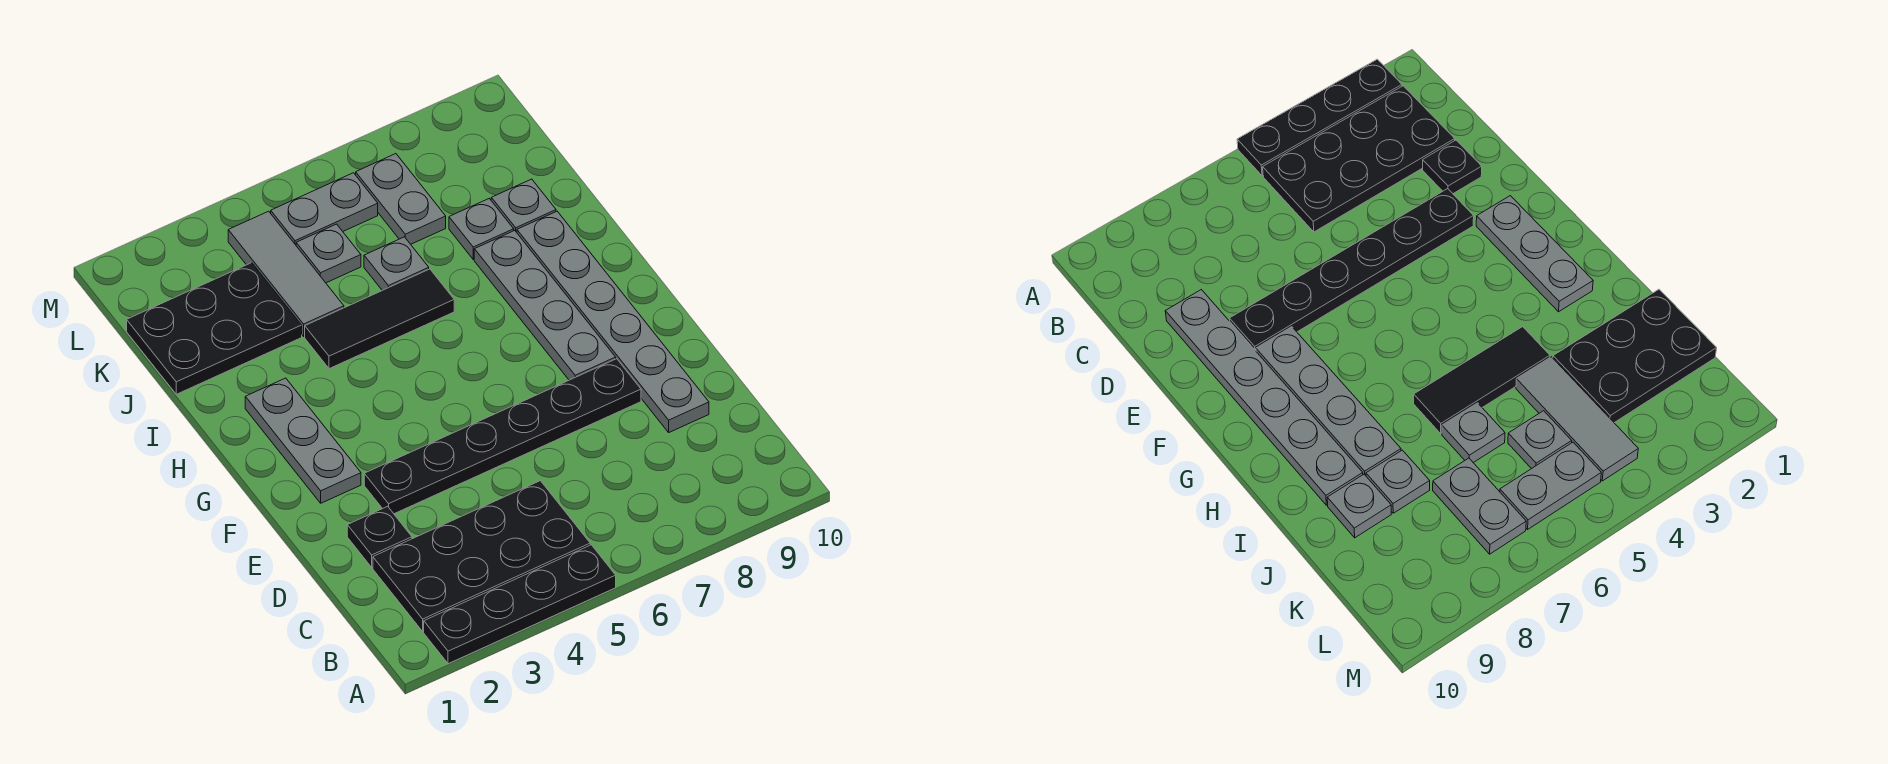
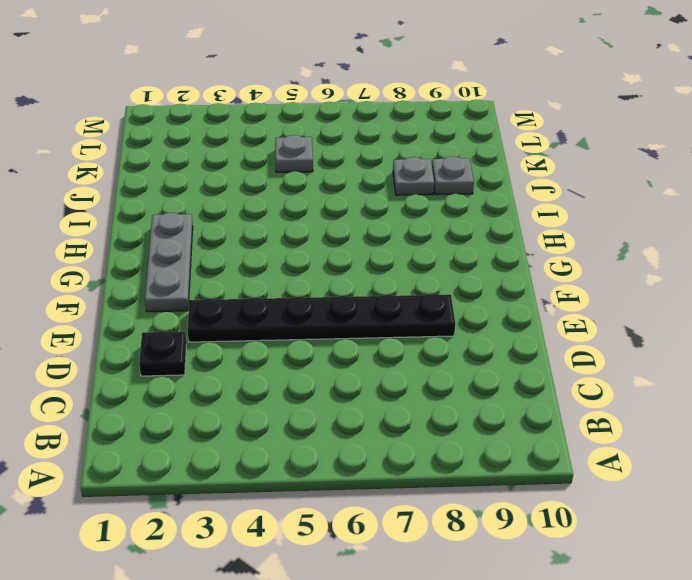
none -> black plate A2:A5 level 1
none -> black plate B2:C5 level 1
none -> grey plate D9:I9 level 1

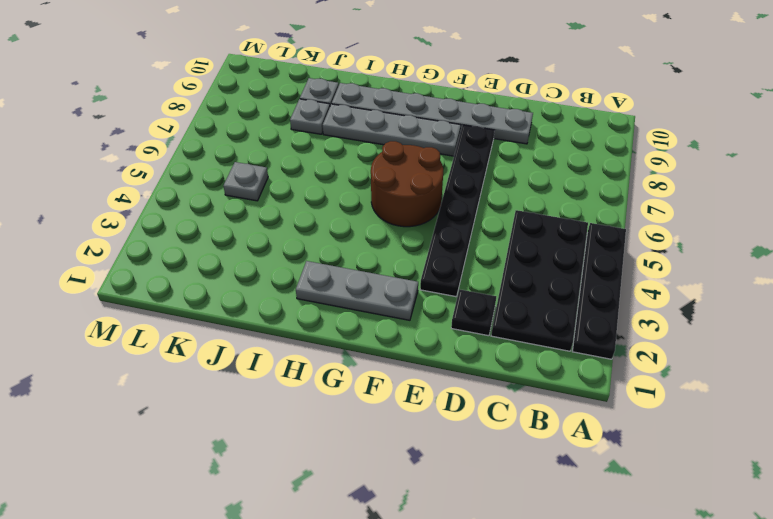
brown round brick F5:G6 level 1 -> none
none -> black tile I4:I6 level 1
none -> black plate J1:K3 level 1
none -> grey tile J4:L4 level 1

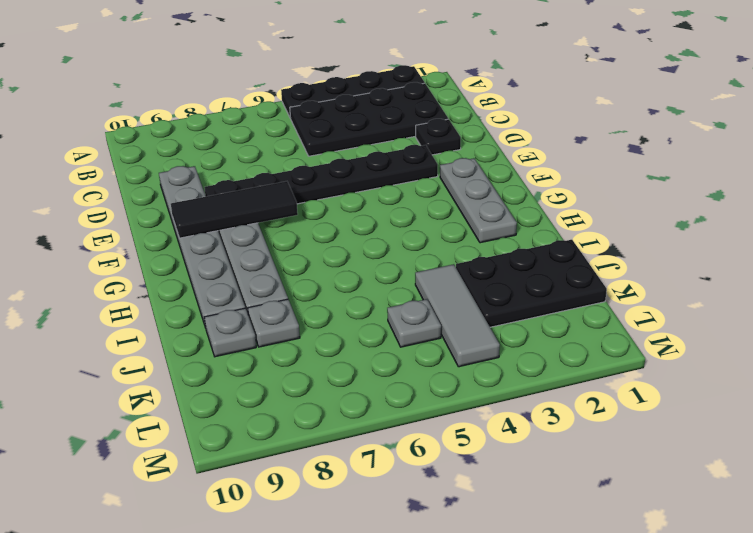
black tile F7:F9 level 2 -> black tile I4:I6 level 1
none -> grey plate J6 level 1
none -> grey plate K7:L7 level 1
none -> grey plate L5:L6 level 1

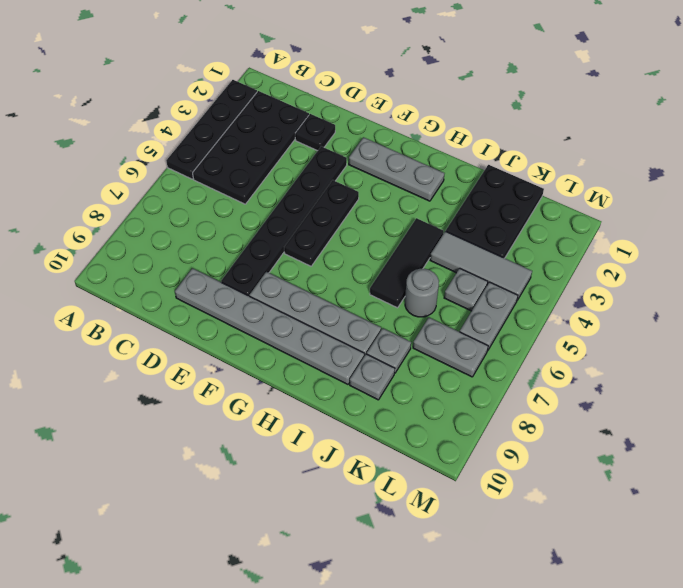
black plate F4:F6 level 1 -> none
grey round brick J6 level 1 -> grey plate J6 level 1

